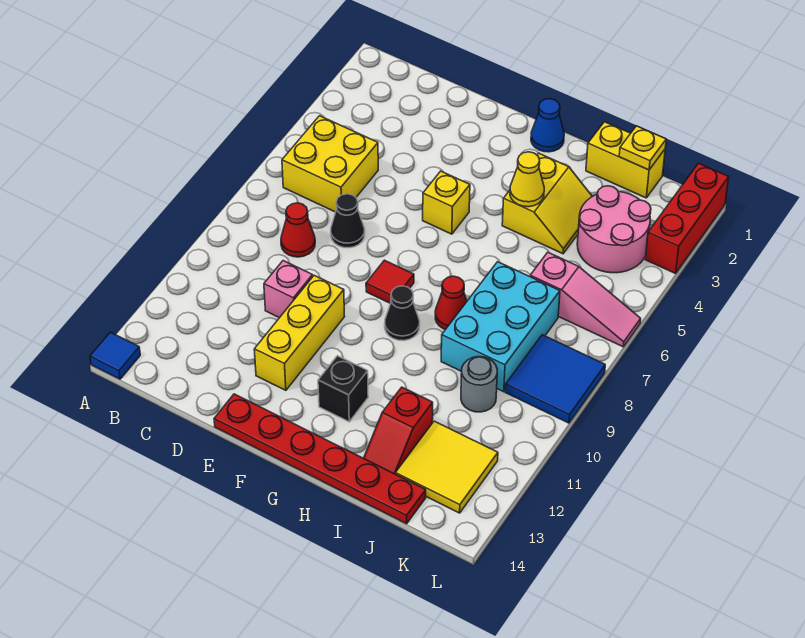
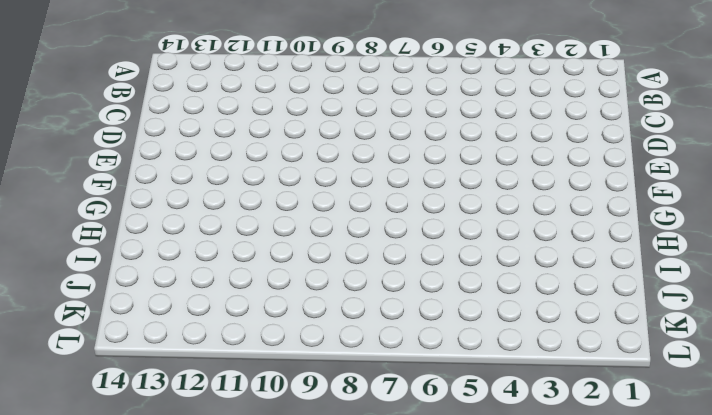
none -> blue tile A14 level 1
none -> yellow brick B5:C6 level 1
none -> red cone C8 level 1

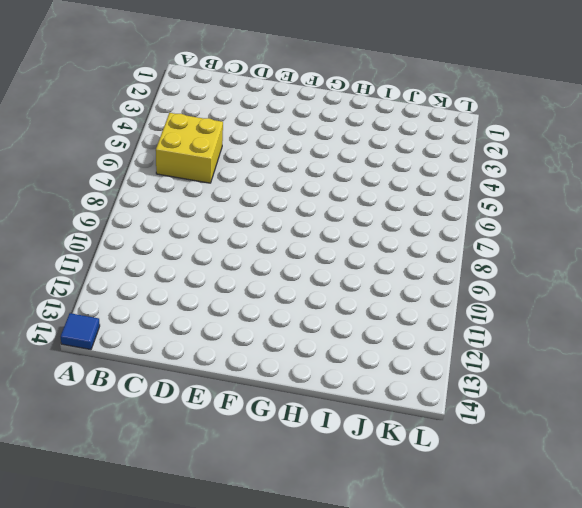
none -> red cone C8 level 1
none -> black cone D7 level 1
none -> pink brick D10 level 1

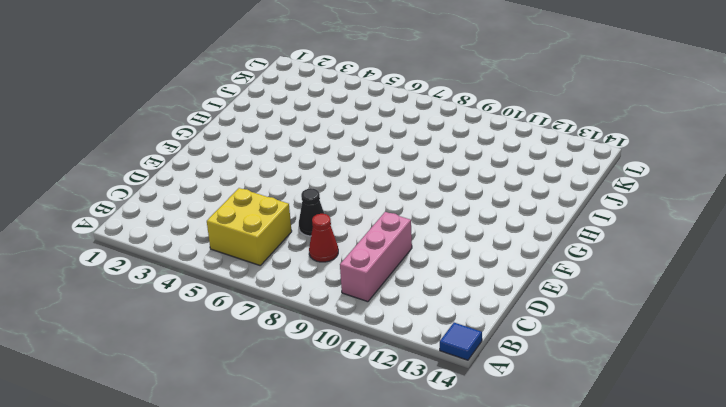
pink brick B10:D10 level 1 -> pink brick D10 level 1
none -> yellow brick E10:E12 level 1
none -> red plate E14:J14 level 1
none -> yellow brick F5 level 1

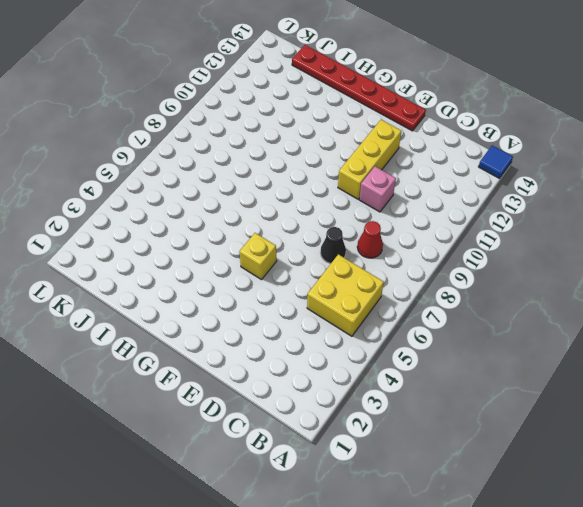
none -> red tile F8 level 1
none -> blue cone G1 level 1
none -> black cone G9 level 1

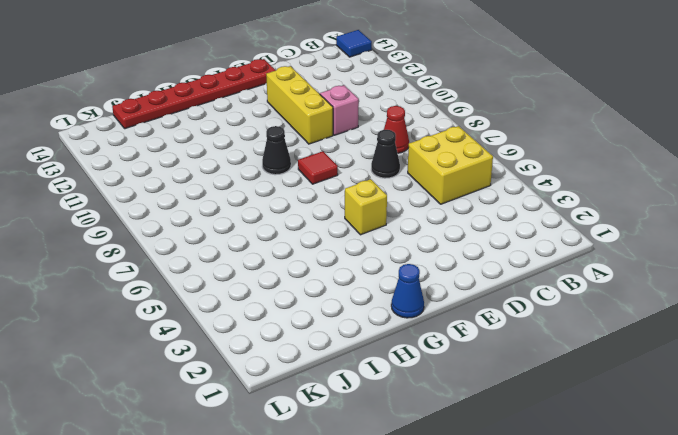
none -> black brick G12 level 1
none -> yellow slope H3:I4 level 1 top H
none -> red cone H8 level 1

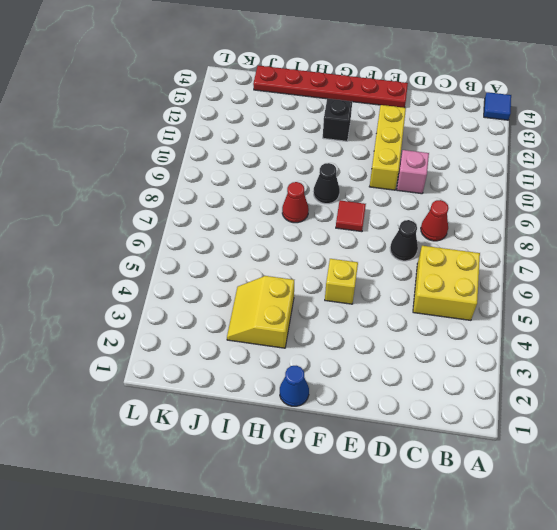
none -> yellow brick I1:J1 level 1
none -> cyan brick I7:J9 level 1
none -> red slope I12:I13 level 1 top 12

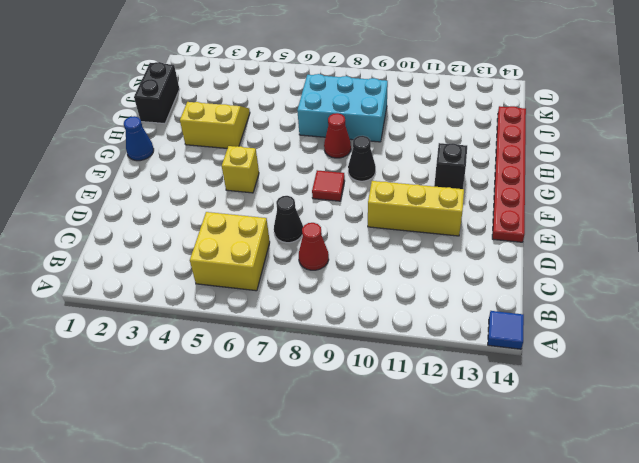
black brick I1:J1 level 1 -> yellow brick I1:J1 level 1
none -> pink brick D10 level 1
none -> red slope I12:I13 level 1 top 12
none -> pink round brick J3:K4 level 1

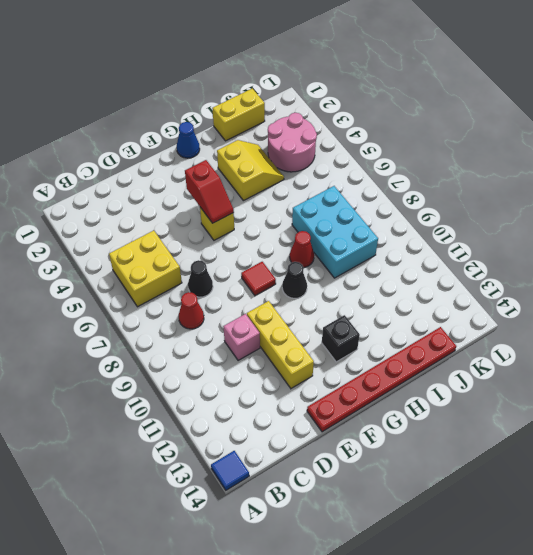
red slope F4:F5 level 2 top 4 -> red slope I12:I13 level 1 top 12
none -> pink slope J6:L6 level 1 top J
none -> grey round brick J10 level 1
none -> yellow tile J12:K13 level 1

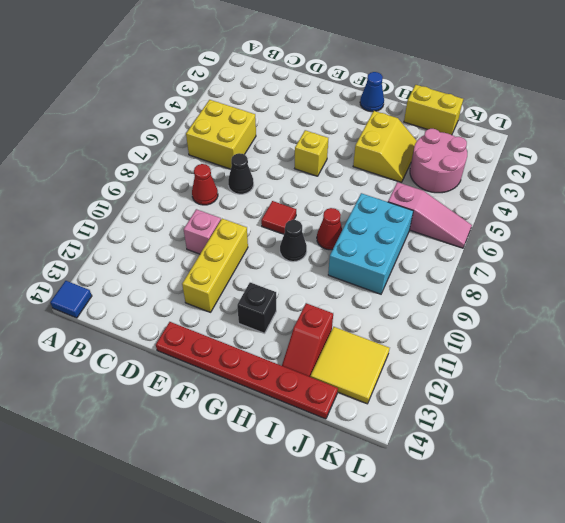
none -> grey round brick J10 level 1
none -> blue tile K8:L9 level 1
none -> red brick L1:L3 level 1

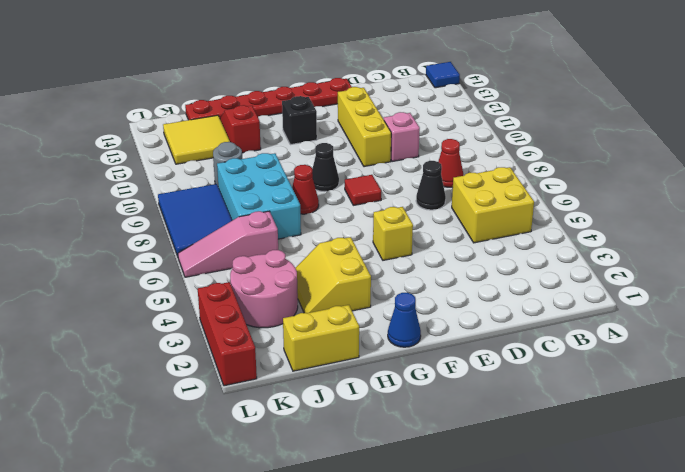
blue tile K7:L9 level 1 -> blue tile K8:L9 level 1
none -> yellow cone H4 level 2
none -> yellow plate J1 level 2

